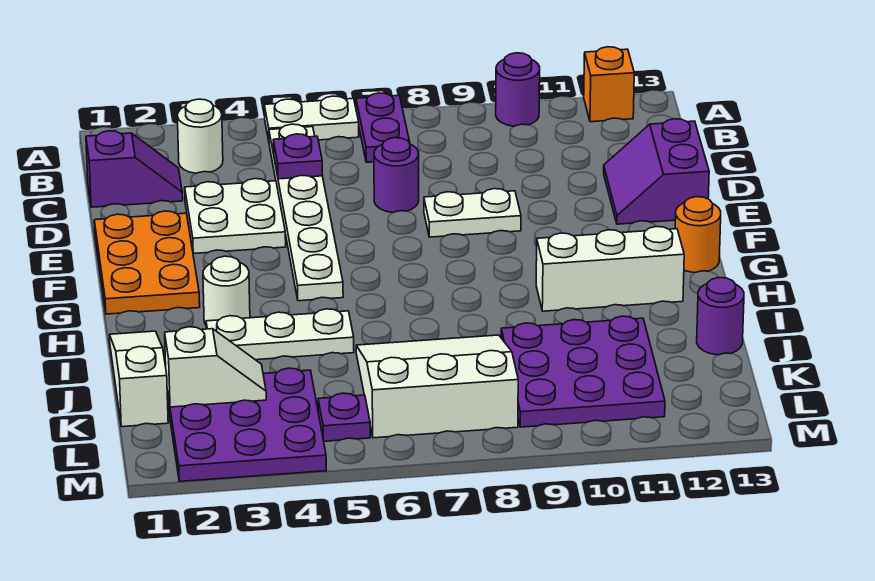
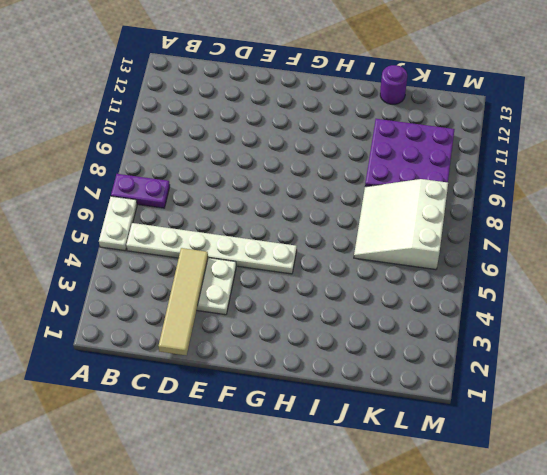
tan tile D1:D4 level 2 -> none
none -> purple round brick A10 level 1
none -> orange brick A12 level 1
none -> white round brick B3 level 1

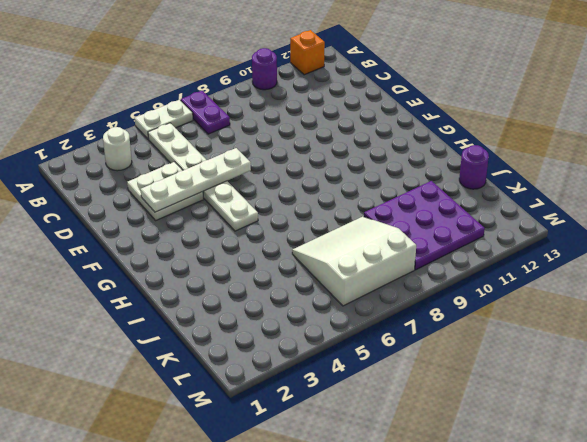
white plate E3:E6 level 2 -> none
none -> purple slope C1:C2 level 1 top 1
none -> purple round brick D7 level 1
none -> purple slope D12:E13 level 1 top 13

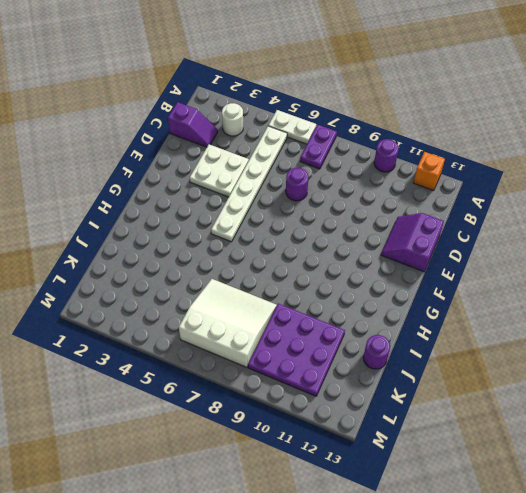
none -> orange plate E1:G2 level 1
none -> white plate E8:E9 level 1
none -> orange round brick G13 level 1

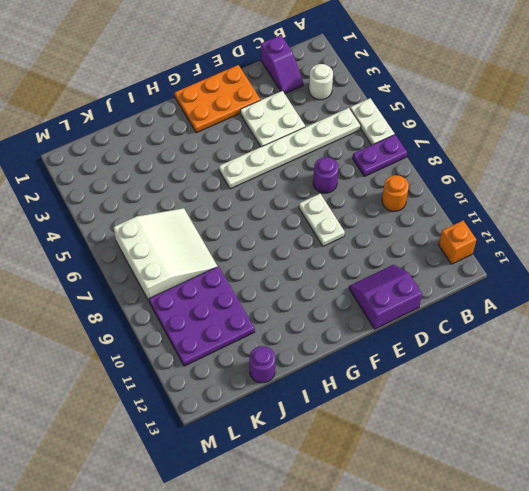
orange round brick B9 level 1 -> orange round brick G13 level 1
none -> purple round brick A10 level 1
none -> white round brick H3 level 1
none -> white brick H10:H12 level 1

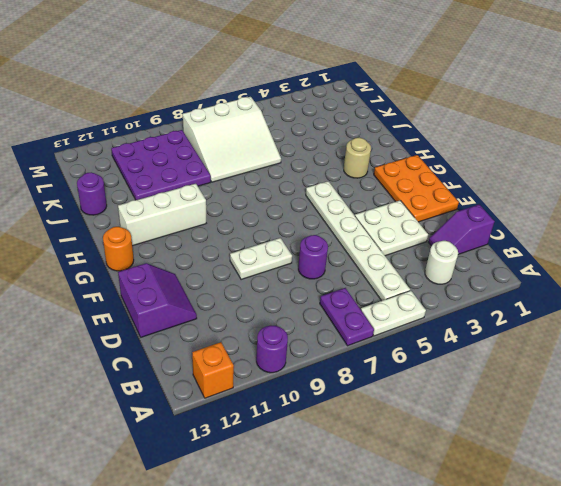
tan round brick H3 level 1 -> white round brick H3 level 1
none -> white slope I1:K1 level 1 top K
none -> white plate I3:I5 level 1
none -> purple plate K2:M4 level 1

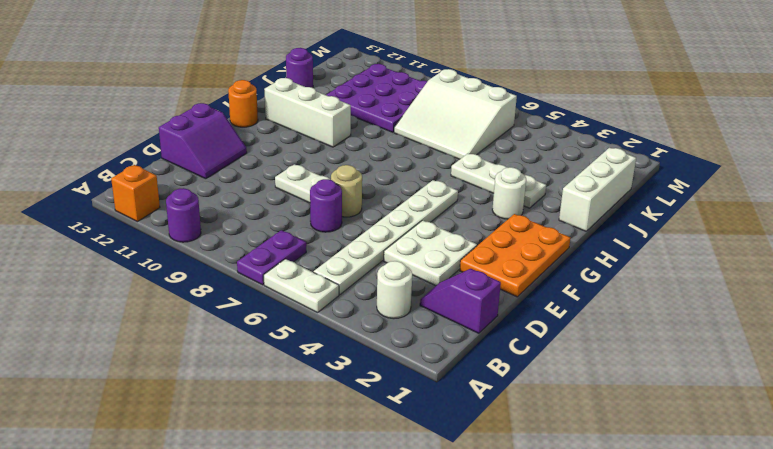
tan round brick E7 level 1 -> none
white brick I1:K1 level 1 -> white slope I1:K1 level 1 top K
none -> purple plate K2:M4 level 1
none -> purple plate L5 level 1
none -> purple plate C5 level 2

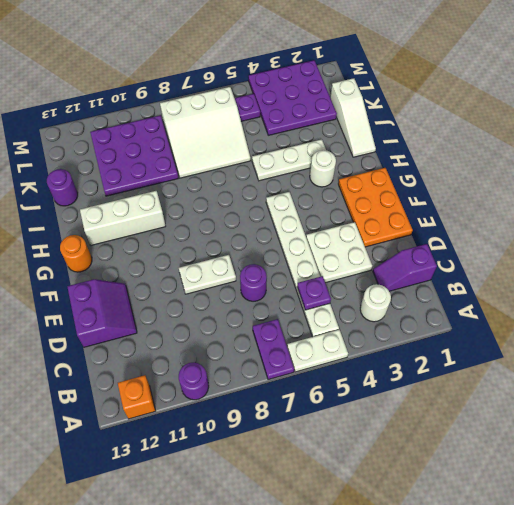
none -> white slope K2:K3 level 2 top 2

